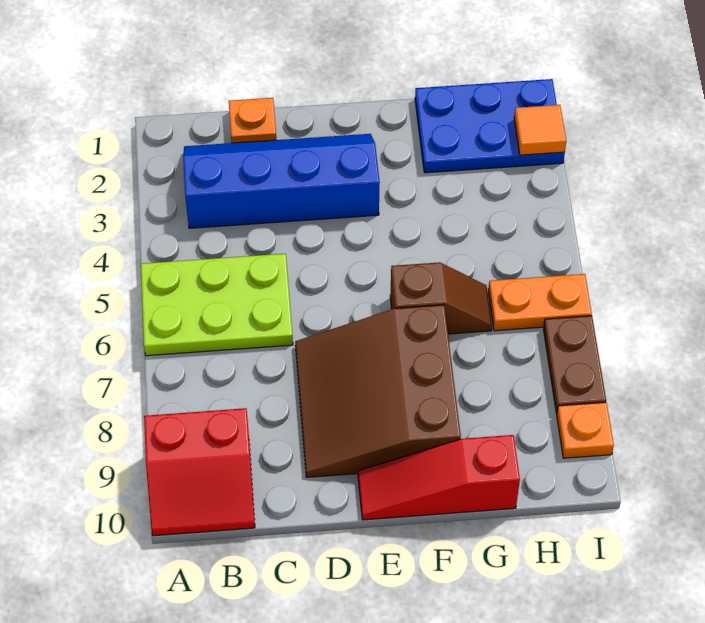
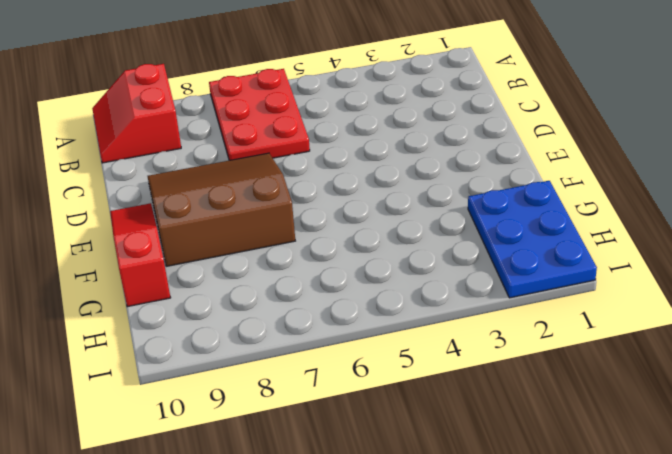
red plate A6:C7 level 1 -> lime plate A5:C6 level 1
none -> blue slope B2:E3 level 1 top 3
none -> orange plate C1 level 1
none -> brown slope F6:G6 level 1 top F

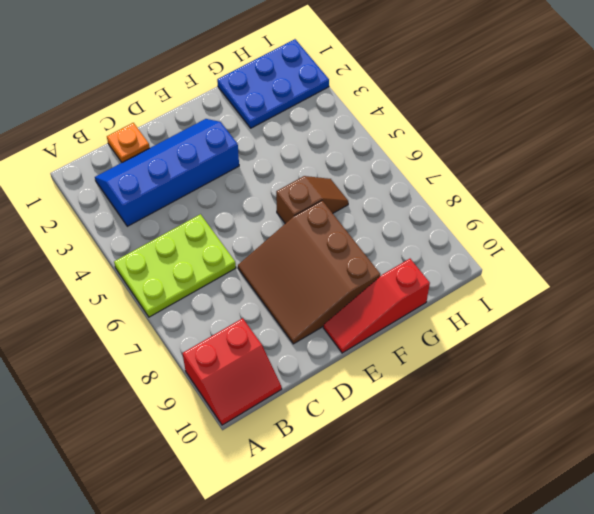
none -> orange plate H6:I6 level 1
none -> brown plate I7:I8 level 1
none -> orange plate I9 level 1

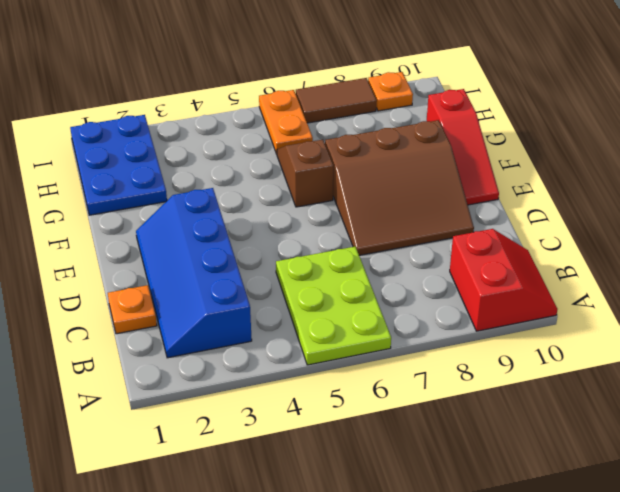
brown tile I7:I8 level 1 -> brown plate I7:I8 level 1
none -> orange tile I2 level 2

